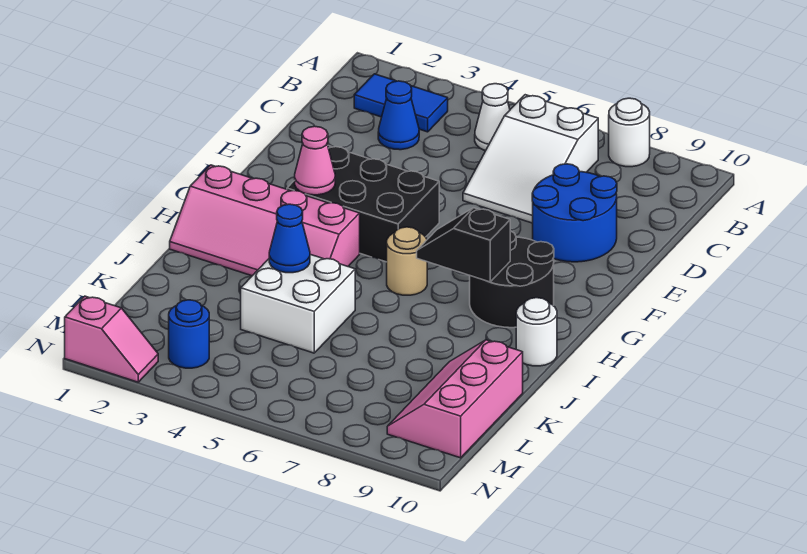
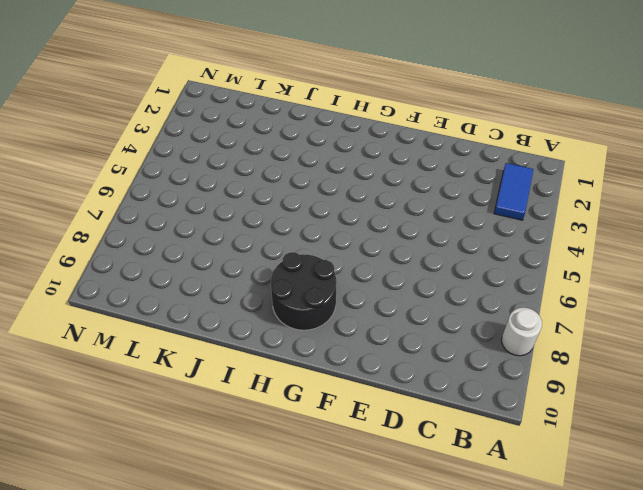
none -> white cone B5 level 1
none -> white slope B6:D7 level 1 top B
none -> blue cone C3 level 1

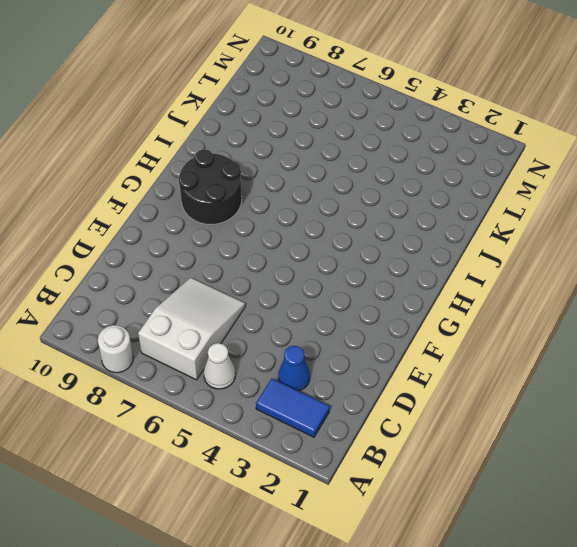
none -> blue round brick D8:E9 level 1
none -> black brick F3:G5 level 1
none -> pink slope H1:I4 level 1 top H

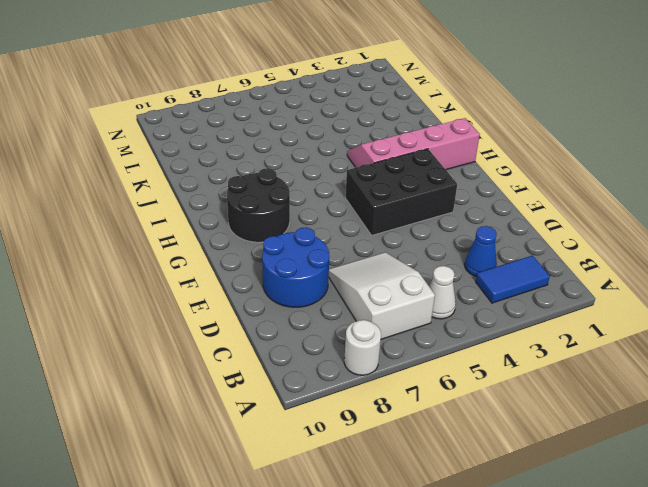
none -> tan round brick H6 level 1
none -> white round brick I10 level 1
none -> white brick J4:K5 level 1

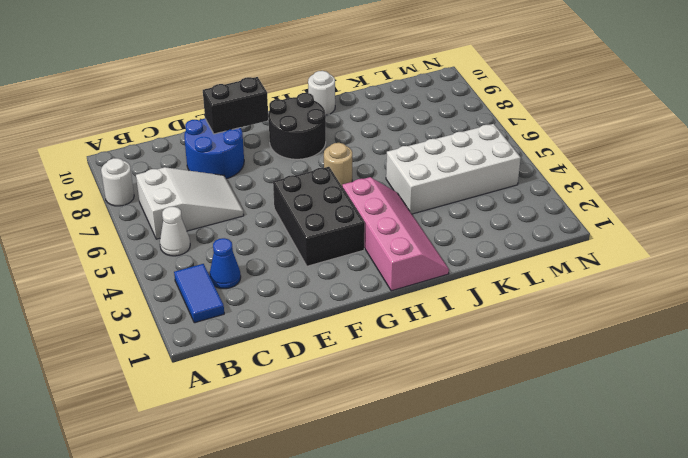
black brick E9:F9 level 2 -> none
white brick J4:M5 level 1 -> white brick J4:K5 level 1
none -> pink slope K9:M10 level 1 top 10
none -> blue round brick M3 level 1
none -> pink slope N1:N2 level 1 top 1

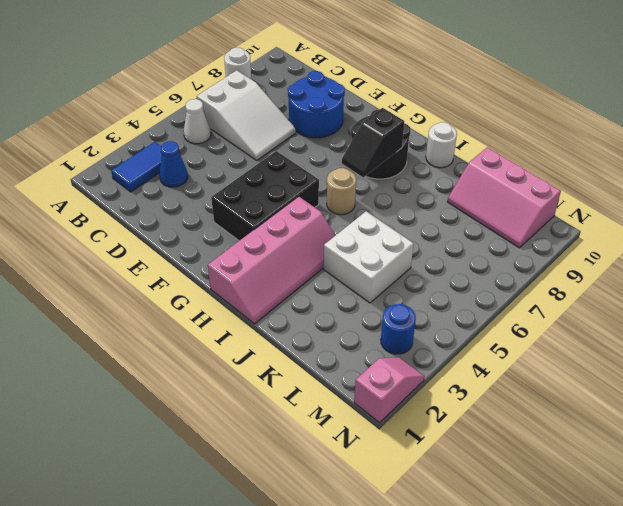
none -> pink cone G3 level 2
none -> blue cone J4 level 2

